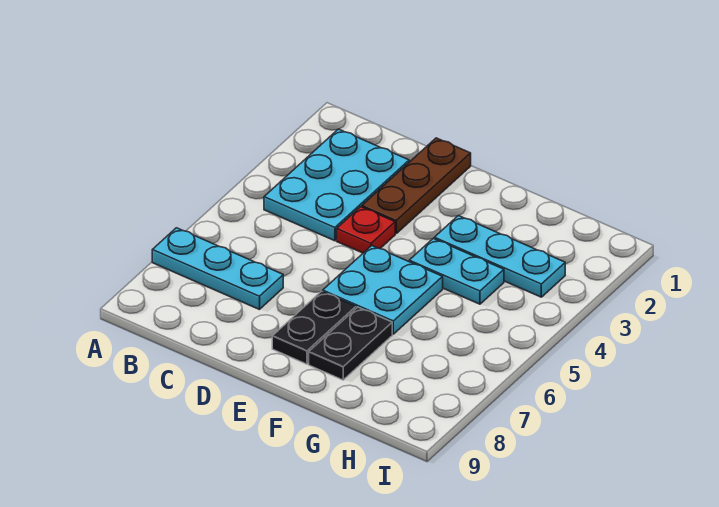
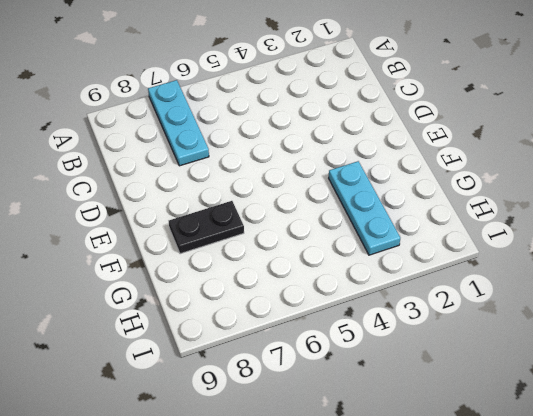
none -> cyan plate B2:C4 level 1
none -> brown plate D1:D3 level 1

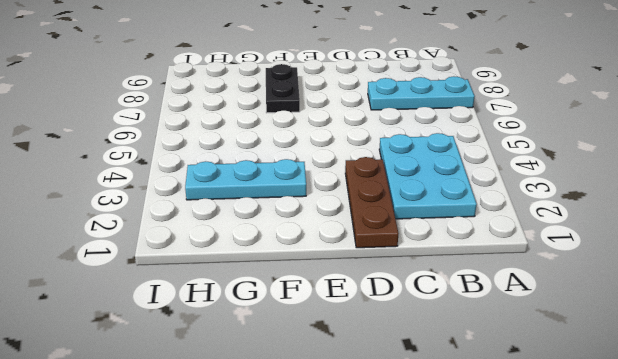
none -> red plate D4 level 1
none -> cyan plate E5:F6 level 1

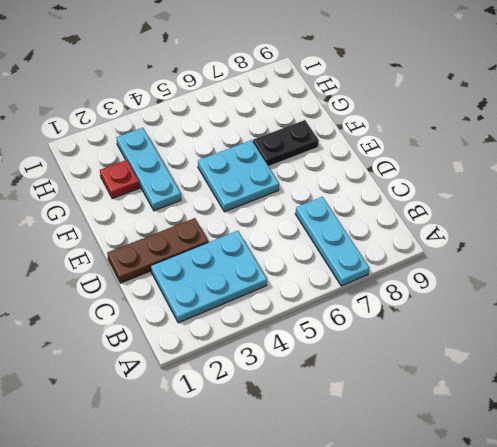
red plate G2 level 1 -> red plate D4 level 1
none -> black plate E7:E8 level 1
none -> cyan plate F4:G4 level 1

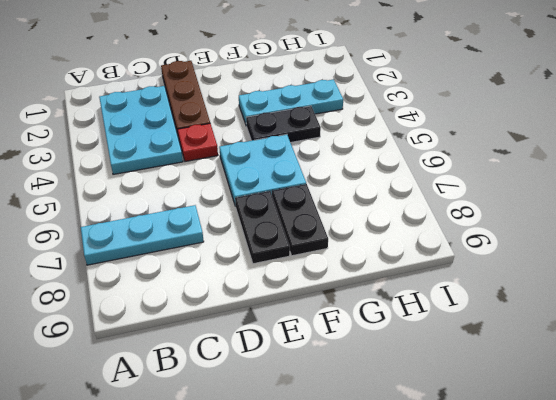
black plate F4:G4 level 1 -> cyan plate F4:G4 level 1

